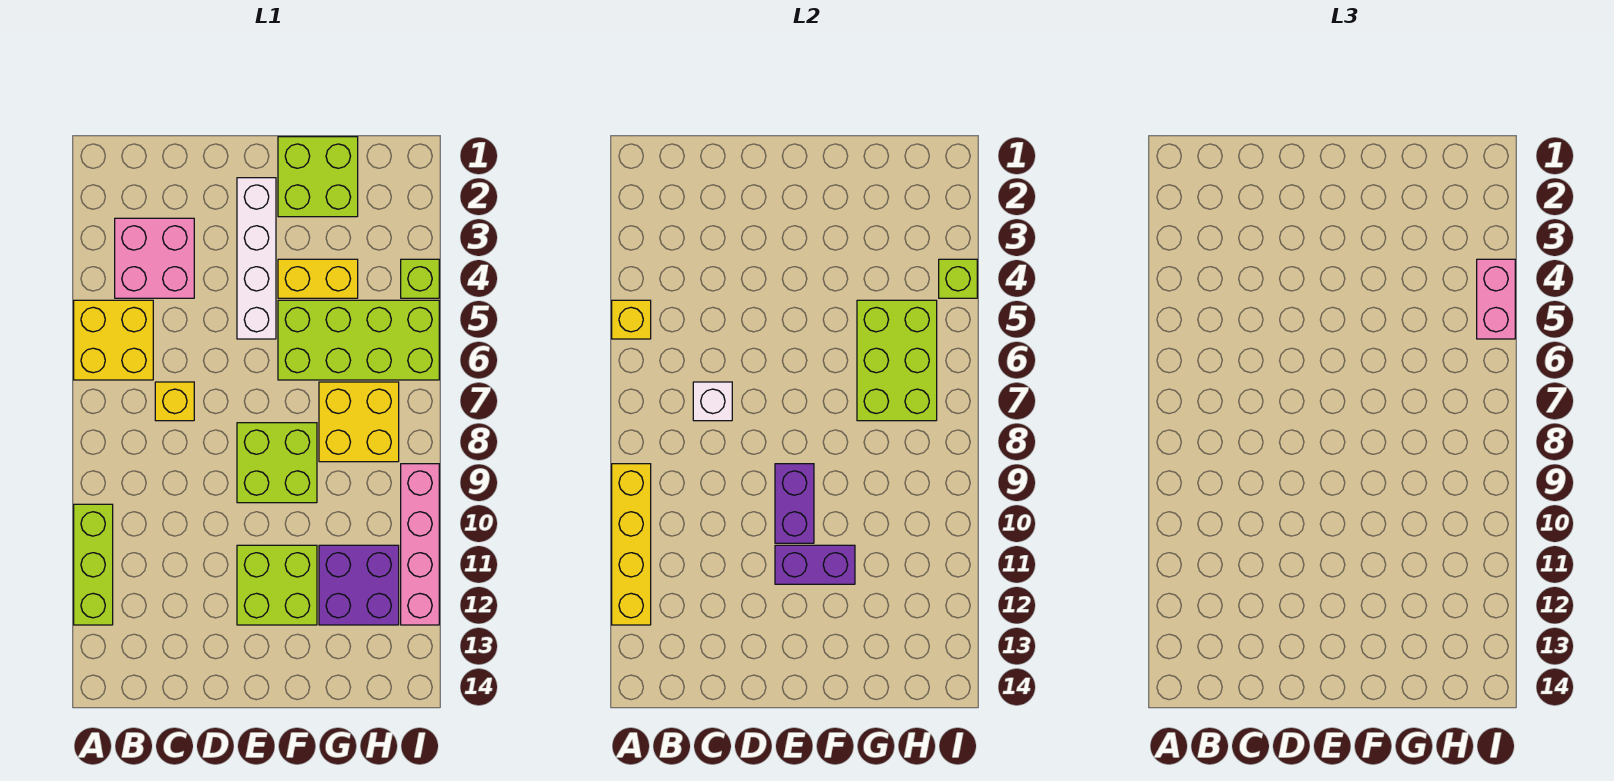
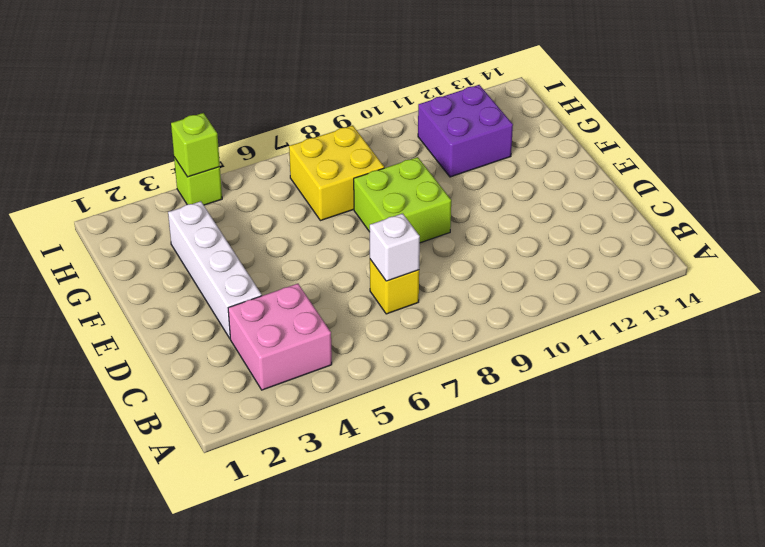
white brick D3:G3 level 1 -> white brick E2:E5 level 1
none -> yellow brick A5:B6 level 1
none -> lime brick A10:A12 level 1
none -> lime brick E11:F12 level 1

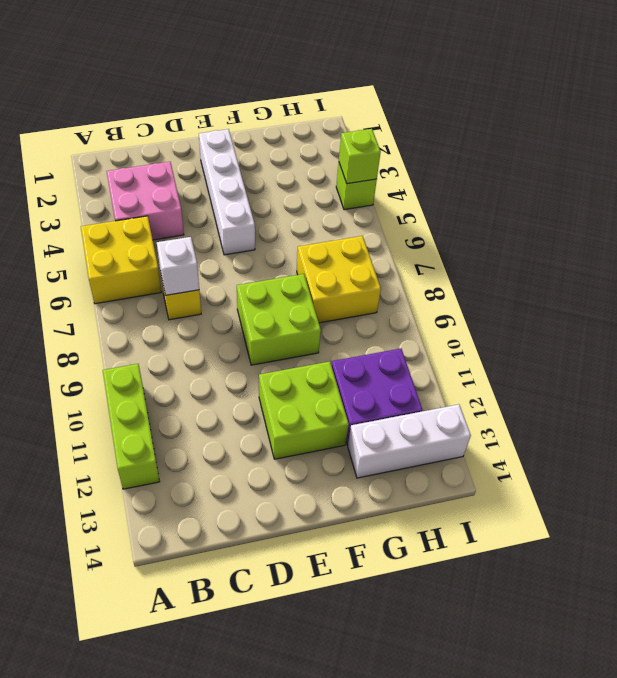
white brick G13:I13 level 1 -> none
none -> lime brick F1:G2 level 1
none -> yellow brick F4:G4 level 1
none -> lime brick F5:I6 level 1

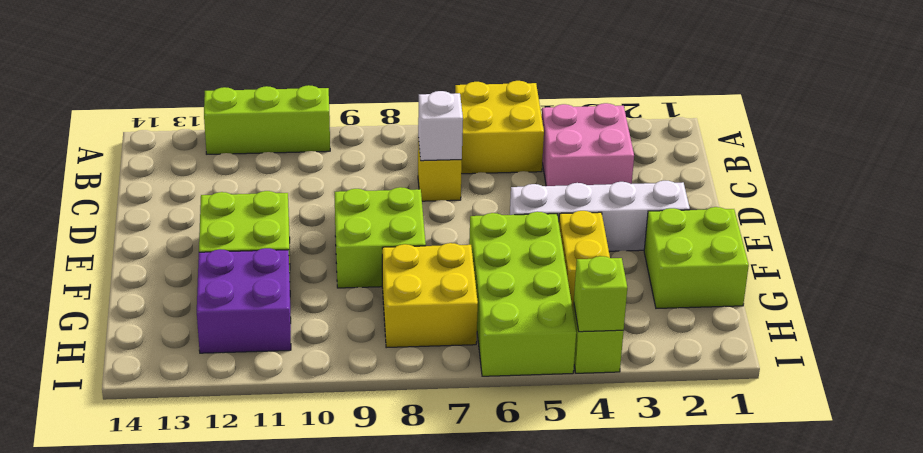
none -> pink brick I9:I12 level 1
none -> yellow brick A5 level 2
none -> yellow brick A9:A12 level 2

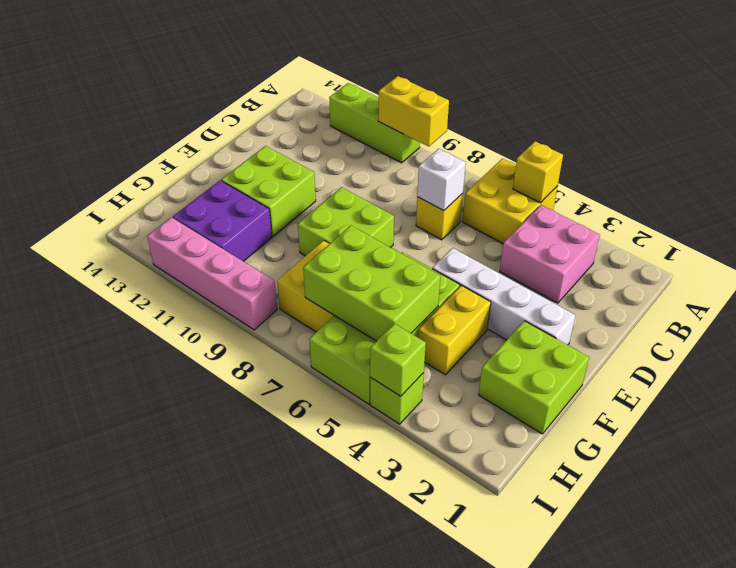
yellow brick A9:A10 level 2 -> yellow brick A9:A12 level 2
none -> purple brick E9:E10 level 2
none -> purple brick E11:F11 level 2
none -> pink brick I4:I5 level 3

